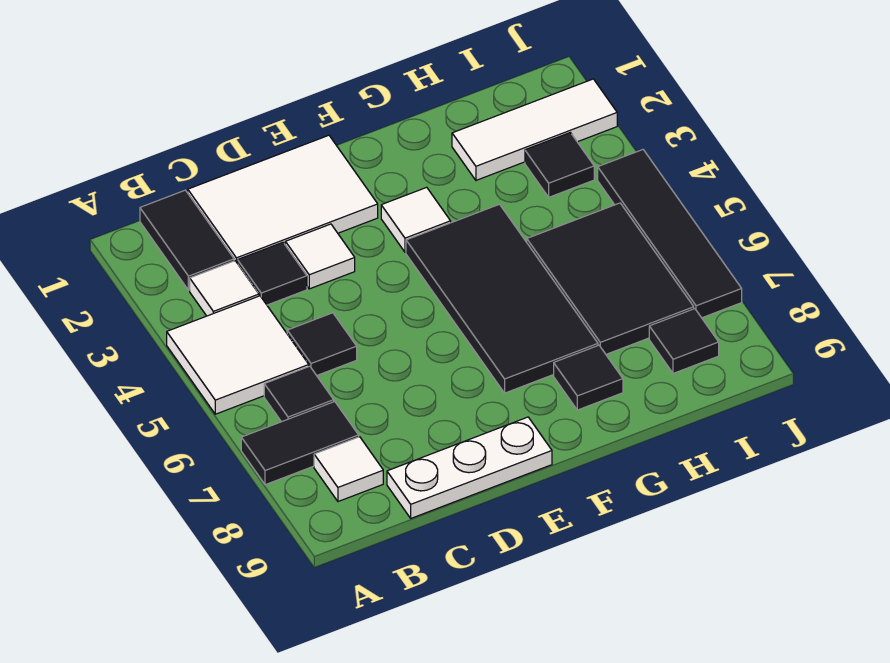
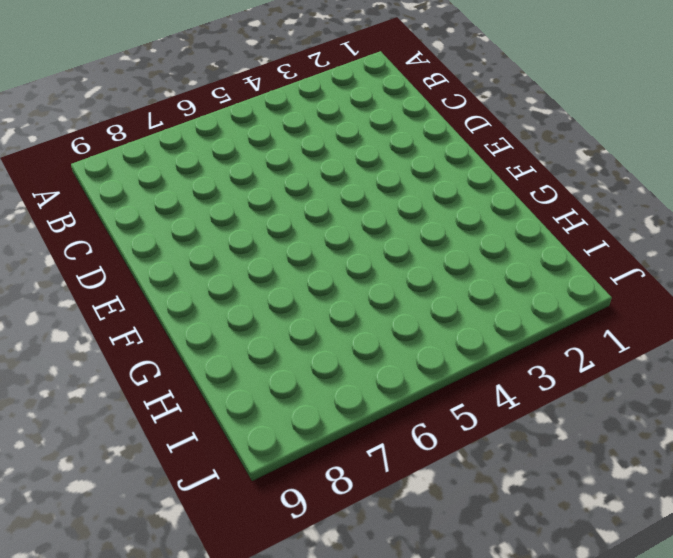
none -> white tile A4:B5 level 1
none -> black tile A7:B7 level 1
none -> black tile B1:B2 level 1

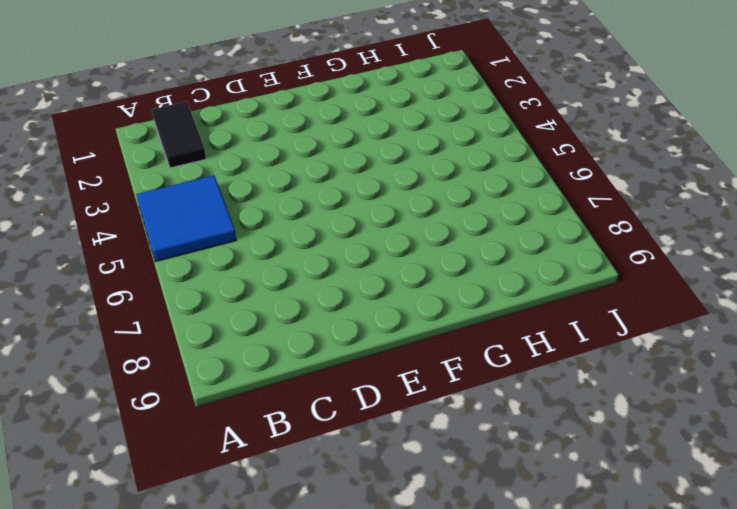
blue tile A4:B5 level 1 -> white tile A4:B5 level 1
none -> black tile A7:B7 level 1
none -> white tile B3 level 1
none -> black tile B6 level 1

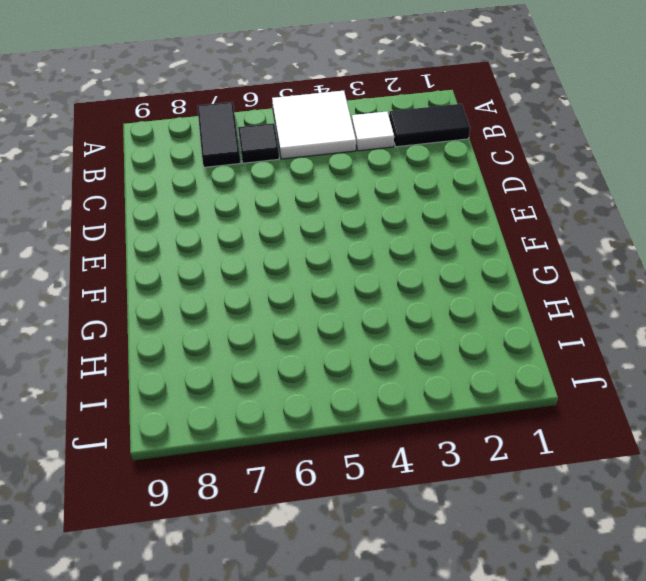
none -> white tile B8 level 1
none -> white tile C1:E2 level 1
none -> black tile C3 level 1

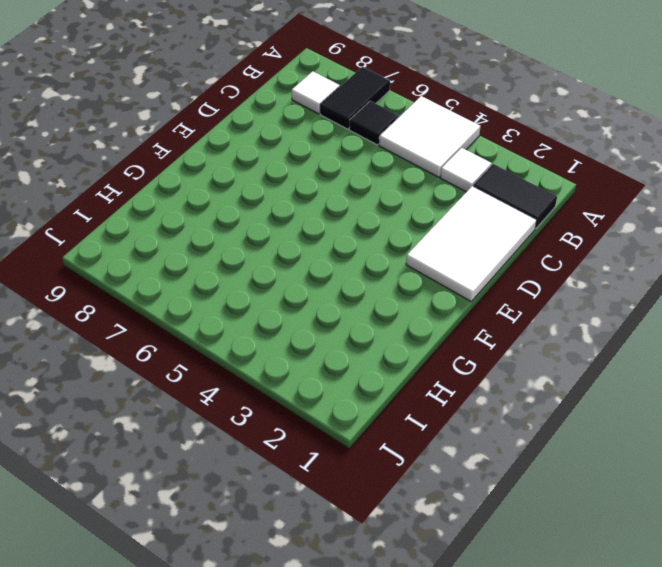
none -> black tile C3 level 1
none -> black tile C5 level 1
none -> white plate C9:E9 level 1

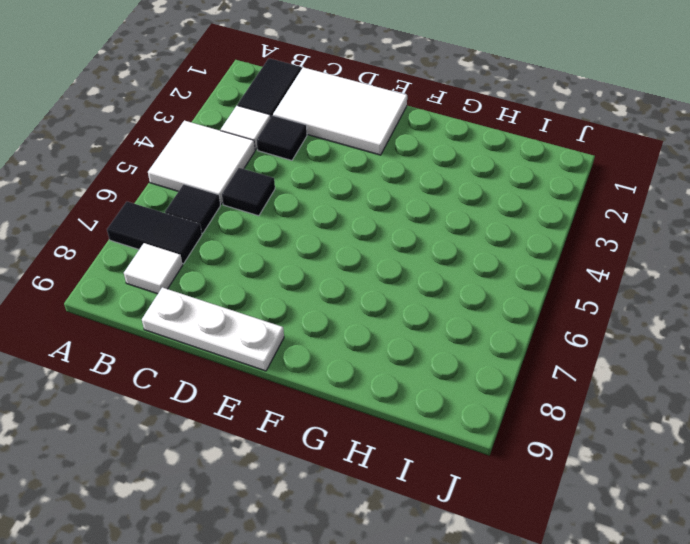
none -> white tile D3 level 1
none -> white tile F3 level 1
none -> black tile F4:G7 level 1

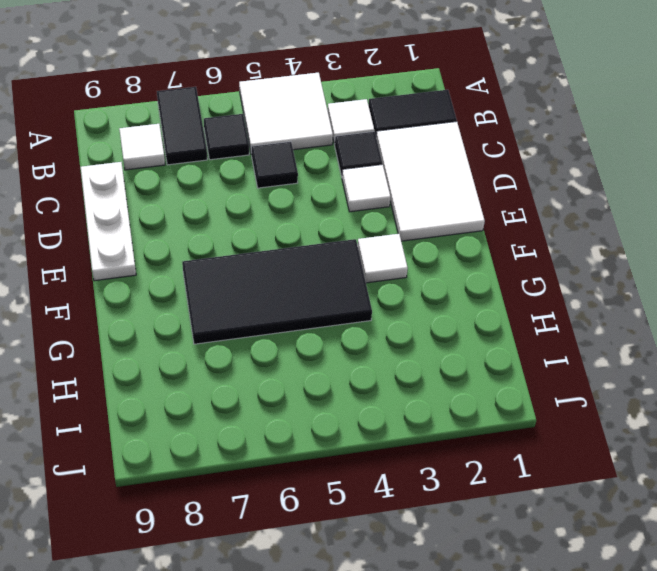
none -> black tile G8 level 1
none -> white tile H2:J2 level 1
none -> black tile H5:I7 level 1

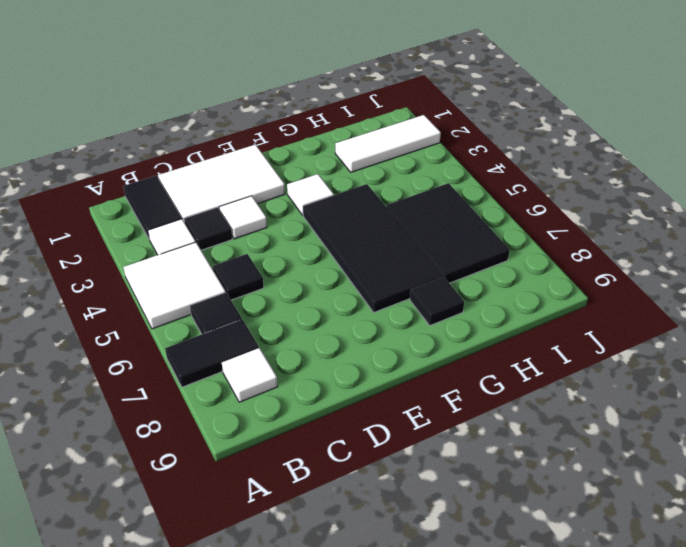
none -> white plate C9:E9 level 1
none -> black tile I3 level 1
none -> black tile I8 level 1

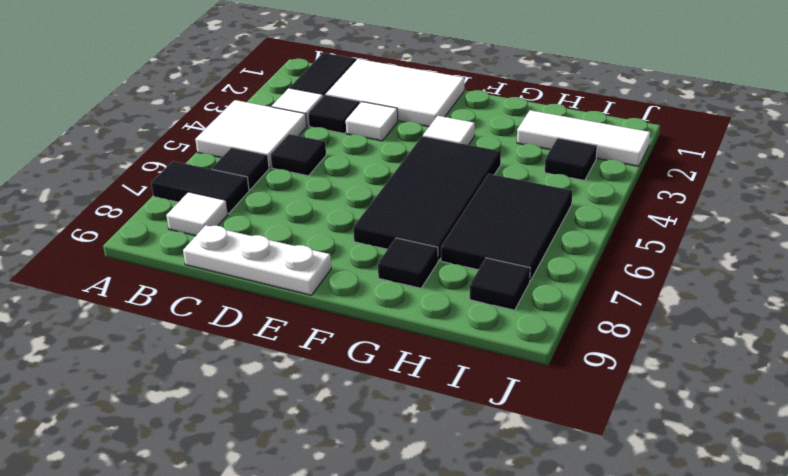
none -> black tile J4:J7 level 1

